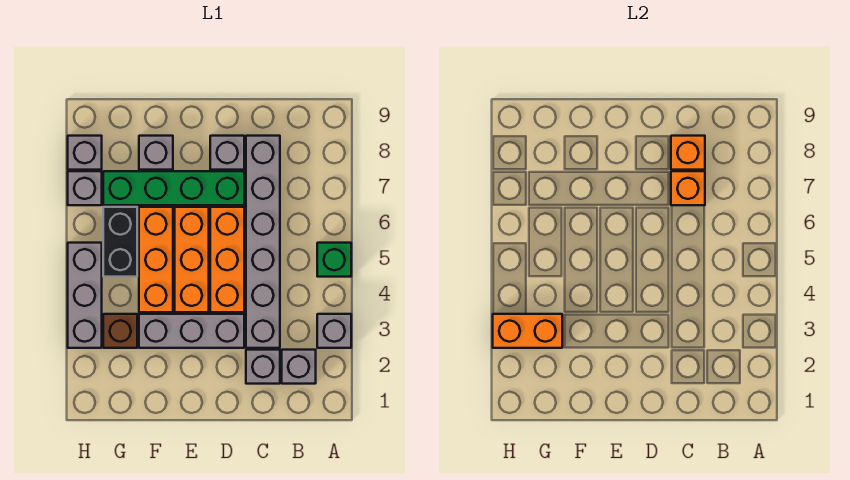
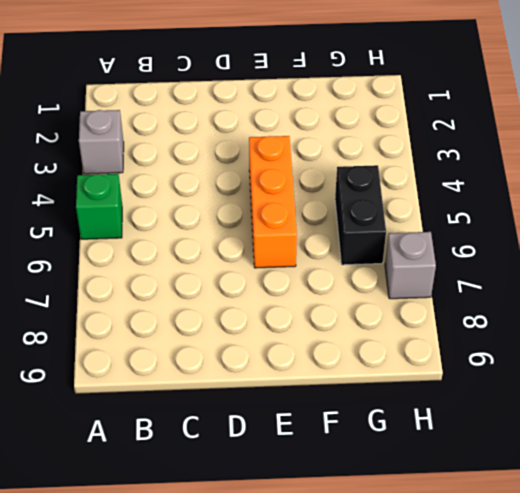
none -> grey brick B2 level 1
none -> grey brick C2 level 1
none -> grey brick C3:C8 level 1

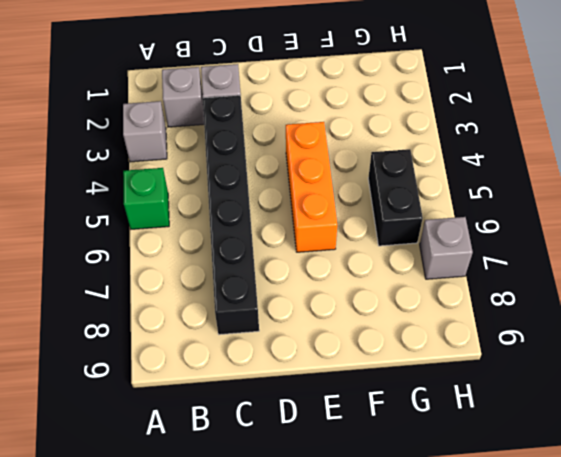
black brick C3:C8 level 1 -> grey brick C3:C8 level 1
none -> grey brick D3:F3 level 1
none -> orange brick D4:D6 level 1
none -> green brick D7:G7 level 1

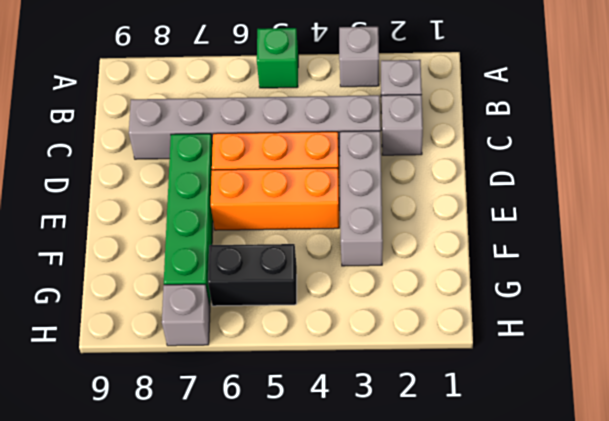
none -> grey brick D8 level 1
none -> orange brick F4:F6 level 1
none -> grey brick F8 level 1

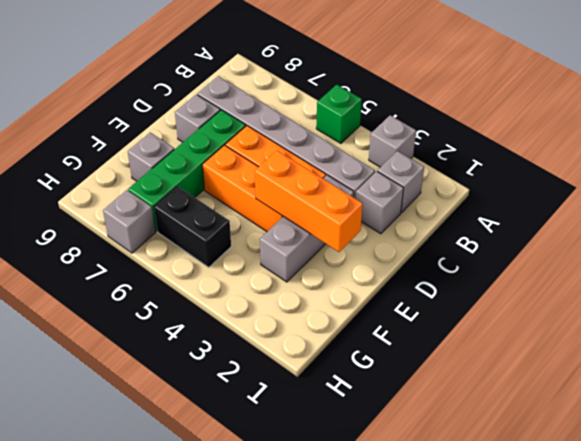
orange brick E2:E4 level 2 -> orange brick F4:F6 level 1
none -> brown brick G3 level 1
none -> grey brick H3:H5 level 1
none -> grey brick H8 level 1

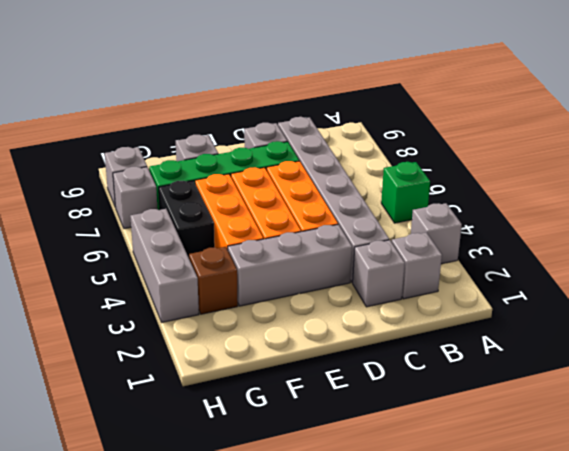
none -> orange brick C7 level 2
none -> orange brick C8 level 2
none -> orange brick G3:H3 level 2

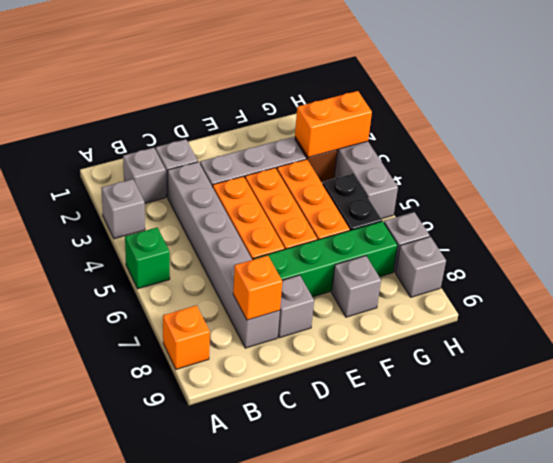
orange brick A8 level 1 -> orange brick C7 level 2

